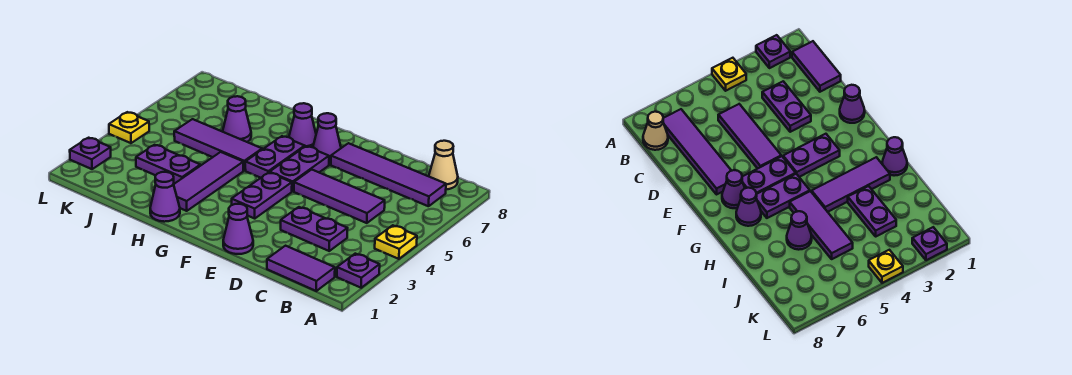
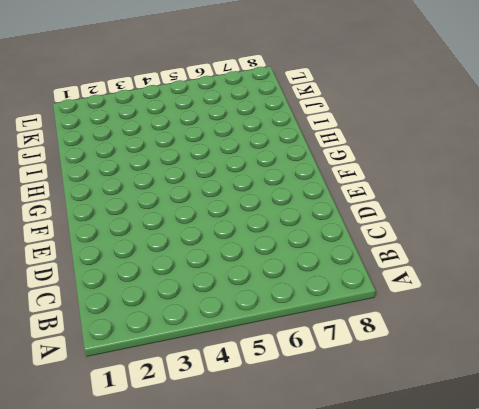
none -> purple plate A2 level 1
none -> yellow plate A4 level 1
none -> purple tile B1:C1 level 1

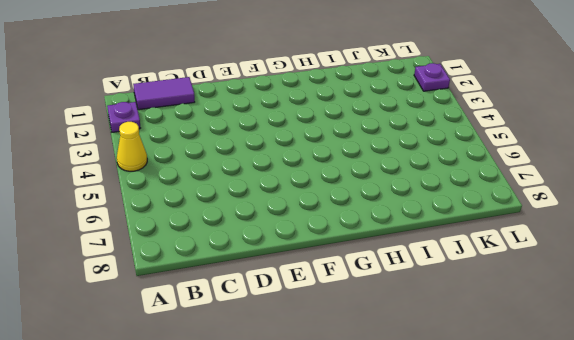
yellow cone A4 level 1 -> yellow plate A4 level 1
none -> purple tile B7:E7 level 1
none -> tan cone B8 level 1
none -> purple plate C3:D3 level 1

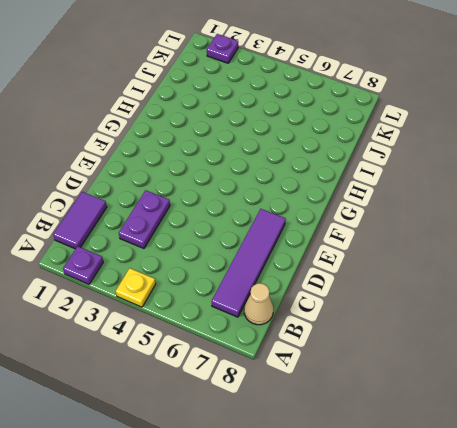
none -> purple tile C5:E5 level 1
none -> purple cone E1 level 1
none -> purple plate F3:F4 level 1

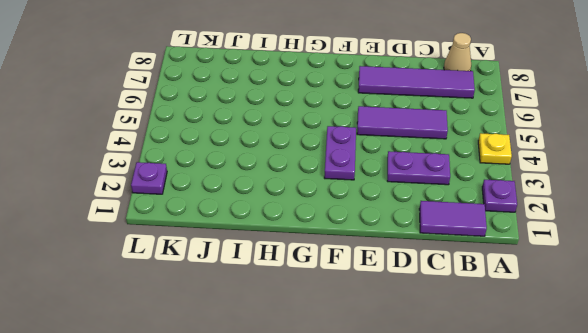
none -> purple cone E1 level 1
none -> purple plate F5:F6 level 1
none -> purple cone F7 level 1

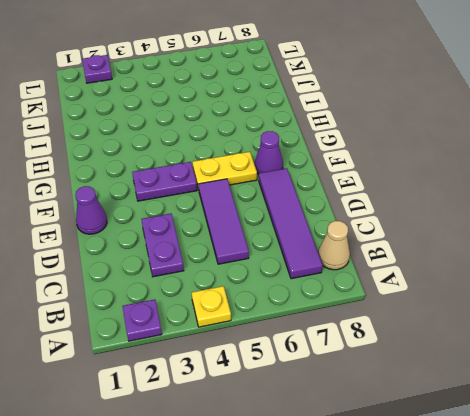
yellow plate F5:F6 level 1 -> purple plate F5:F6 level 1
none -> purple tile B1:C1 level 1
none -> purple plate G5:G6 level 1
none -> purple cone G7 level 1

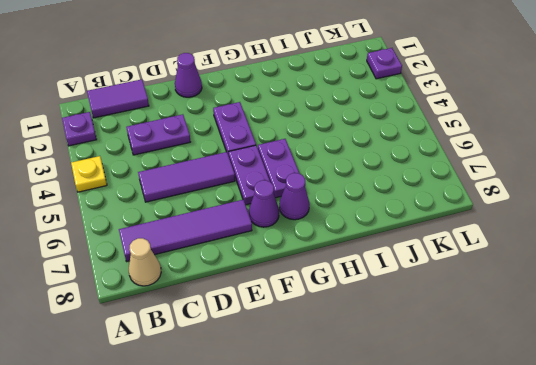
none -> purple cone H1 level 1
none -> purple tile H2:H4 level 1
none -> purple tile H5:J5 level 1

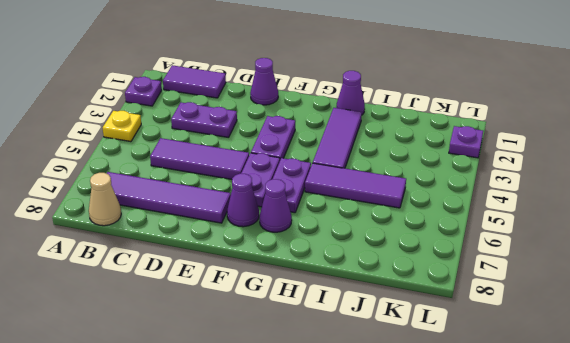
none -> purple plate I3:J3 level 1
none -> purple cone I6 level 1
none -> yellow plate L4 level 1

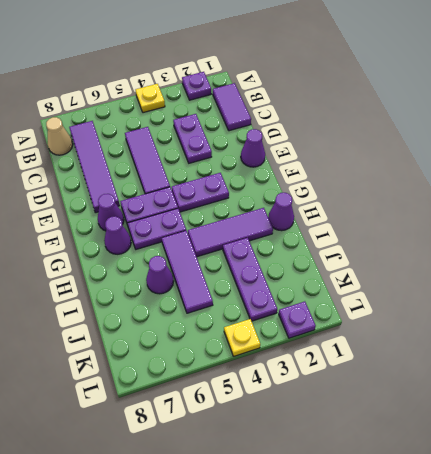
purple plate I3:K3 level 1 -> purple plate I3:J3 level 1

